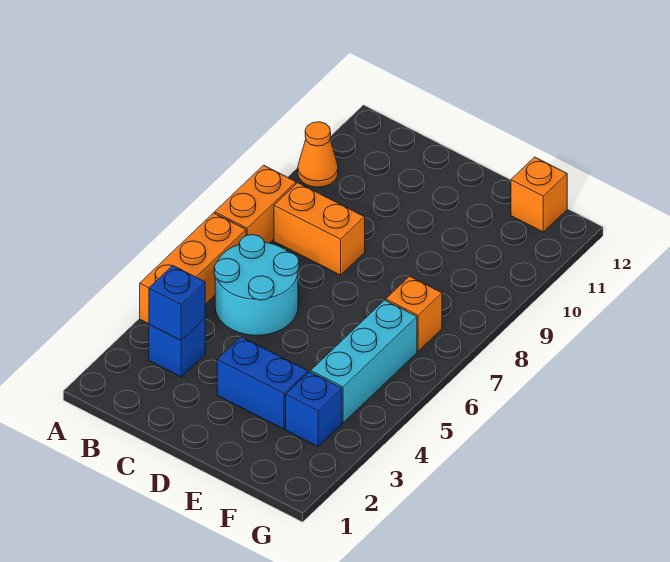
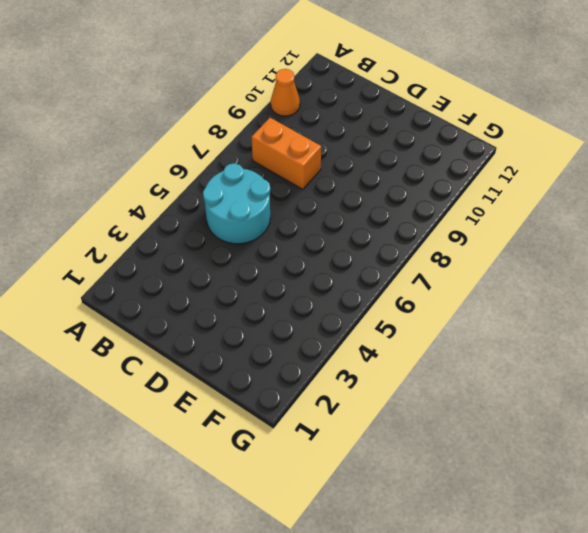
none -> orange brick A4:A6 level 1
none -> orange brick A7:A8 level 1
none -> blue brick B3 level 1

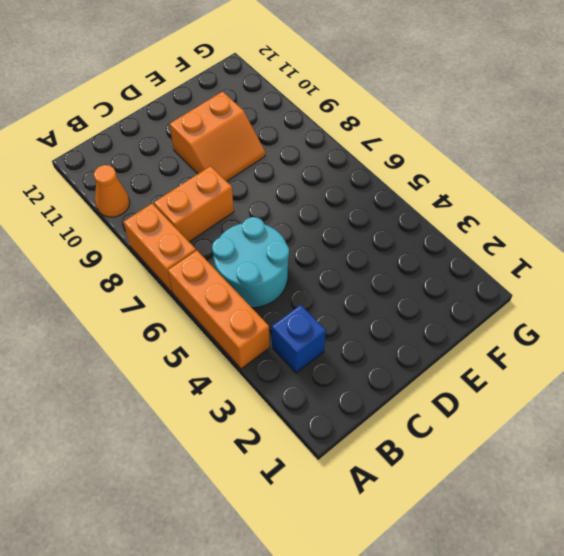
orange slope D9:E10 level 1 top 10 -> none
none -> blue brick D3:E3 level 1
none -> blue brick F3 level 1
none -> cyan brick F4:F6 level 1

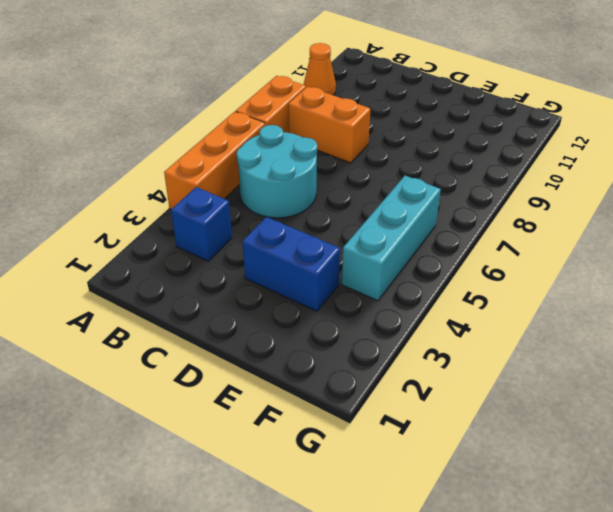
none -> blue brick F3 level 1
none -> orange brick F7 level 1
none -> orange brick F12 level 1

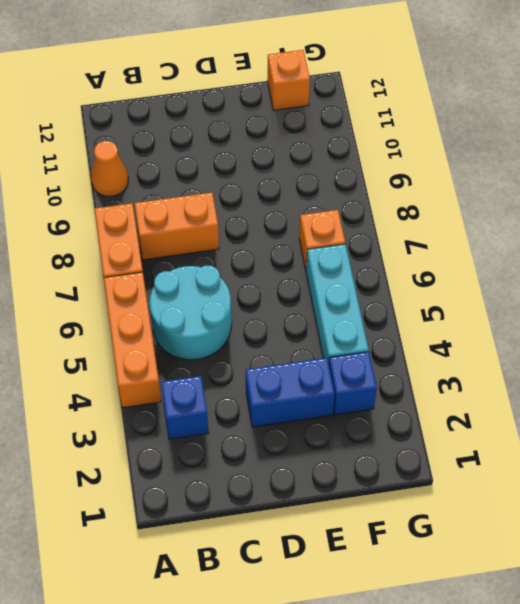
none -> blue brick B3 level 2

